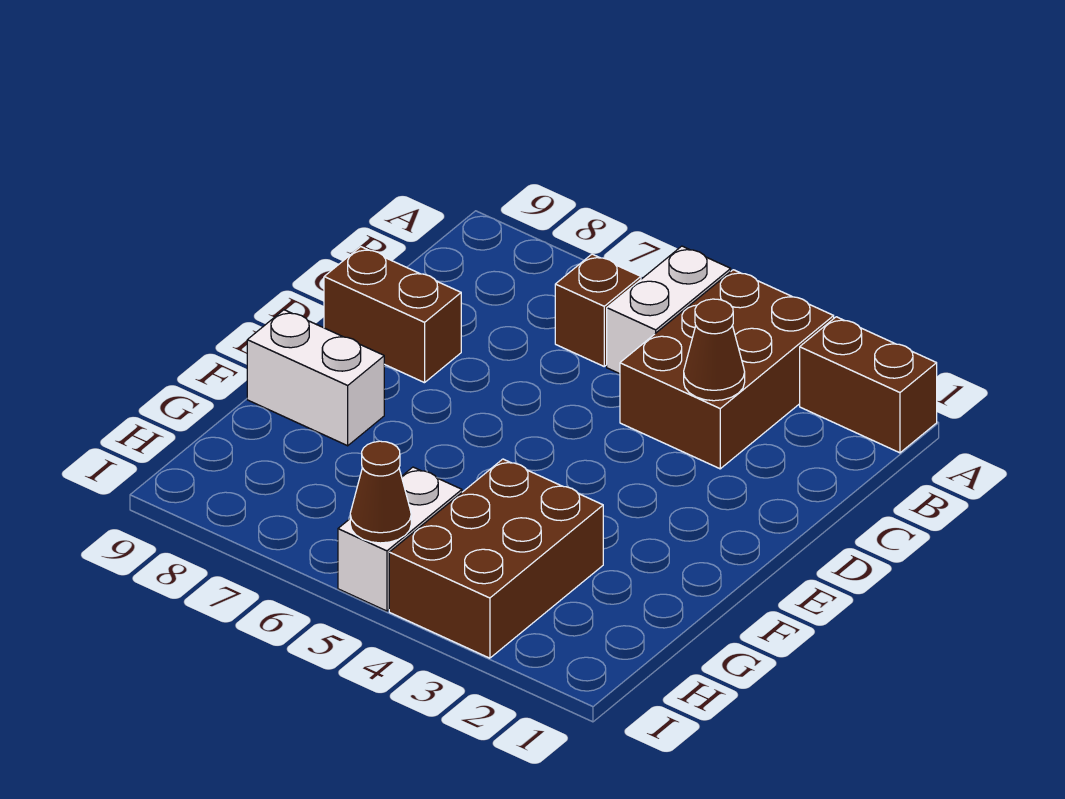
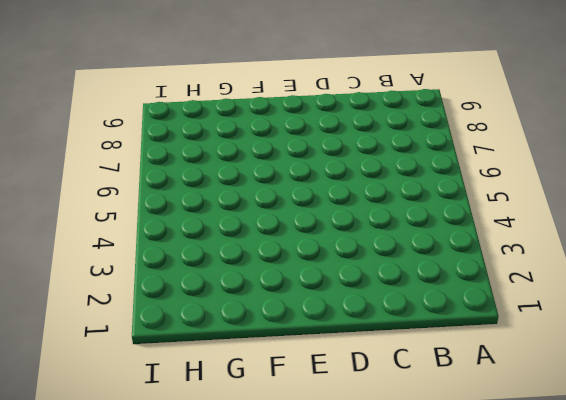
none -> brown brick A1:A2 level 1
none -> brown brick A3:C4 level 1

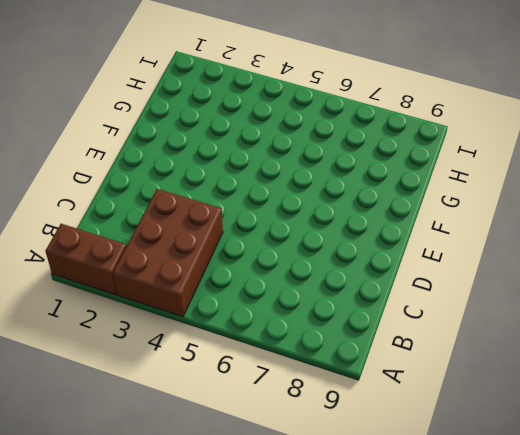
none -> white brick A5:B5 level 1
none -> brown brick B6 level 1

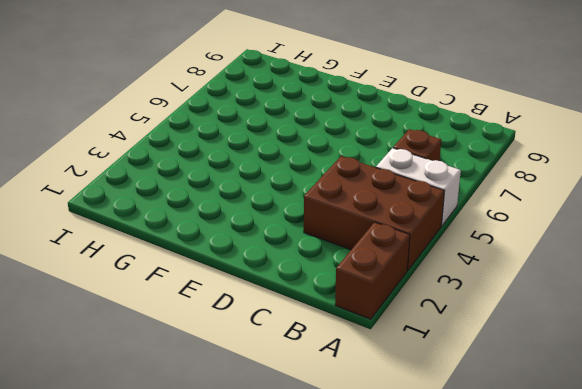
none -> brown brick D8:D9 level 1
none -> white brick F8:F9 level 1

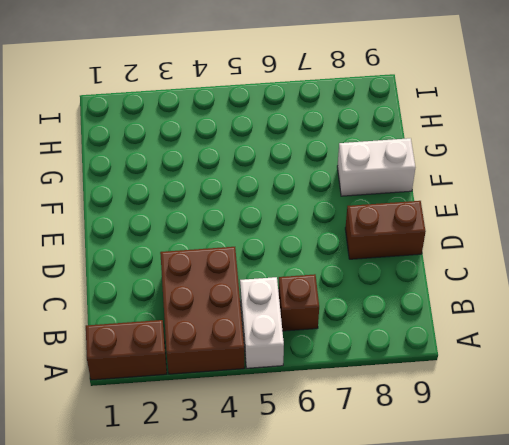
none -> brown brick G3:I4 level 1
none -> white brick H5:I5 level 1

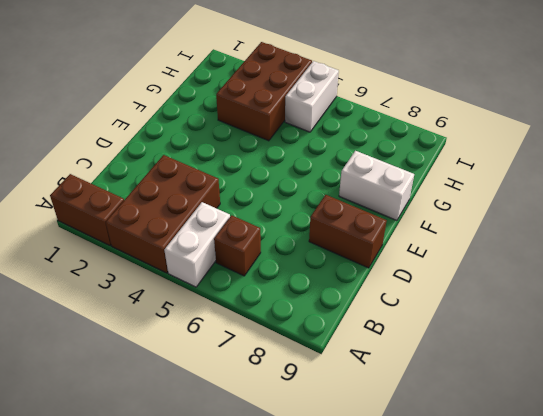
none -> brown cone C3 level 2
none -> brown cone I5 level 2

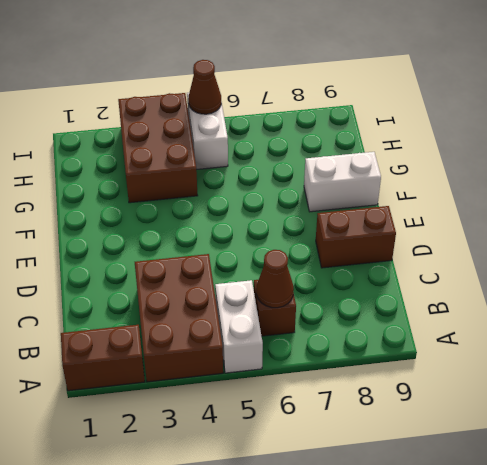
brown cone B6 level 2 -> brown cone C3 level 2

